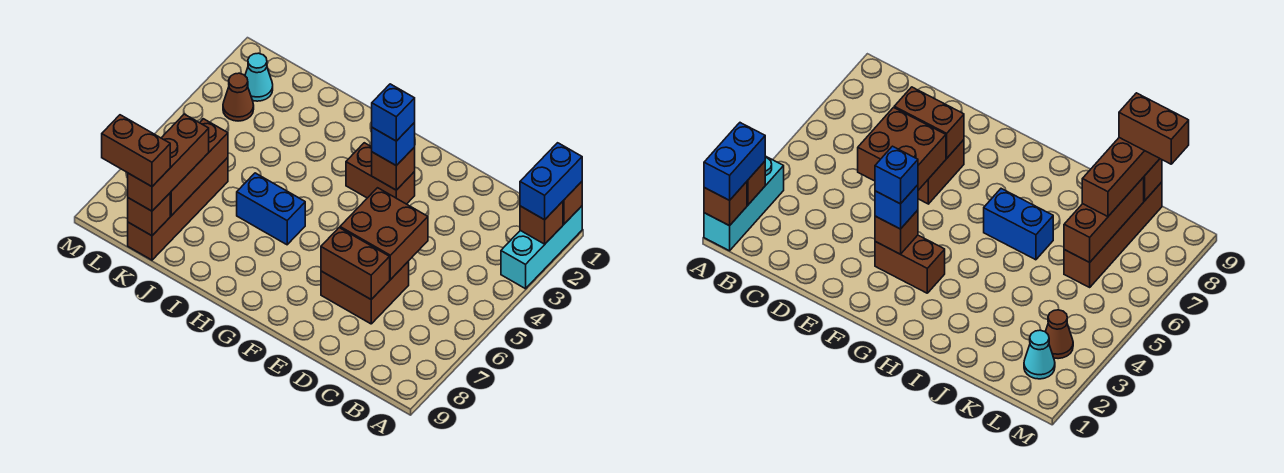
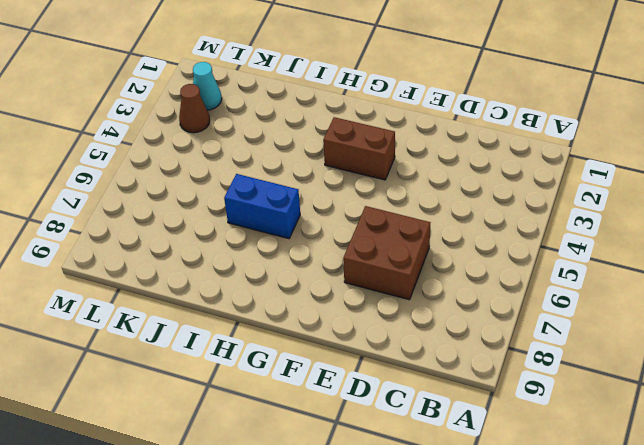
none -> cyan brick A1:A3 level 1
none -> brown brick K6:K9 level 1
none -> brown brick A1 level 2

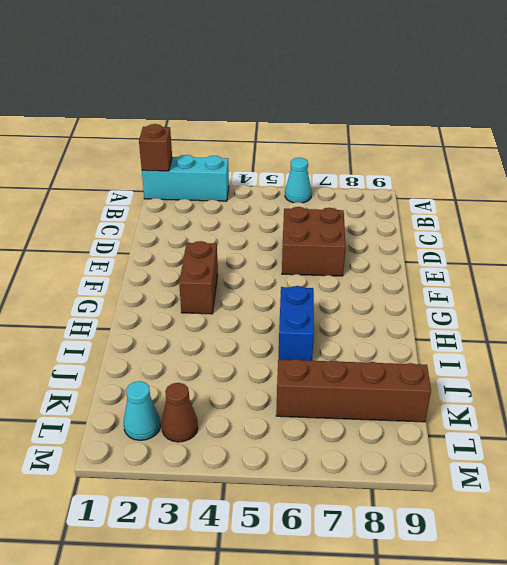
cyan cone A6 level 1 -> none
none -> brown brick A2 level 2
none -> brown brick D5:E6 level 2
none -> brown brick D7:E7 level 2

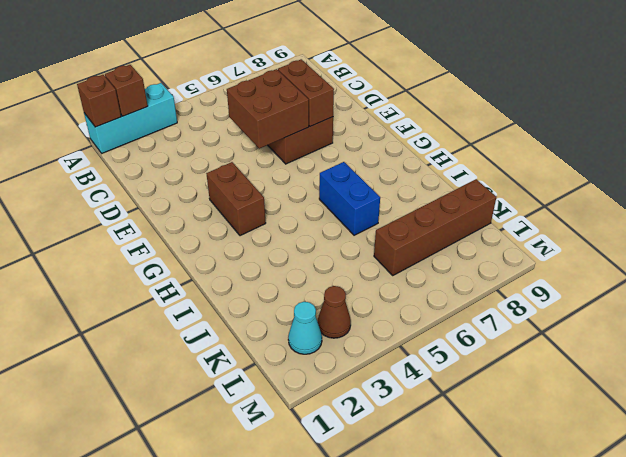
none -> brown brick F3 level 2
none -> brown brick K6:K8 level 2
none -> brown brick K9 level 2

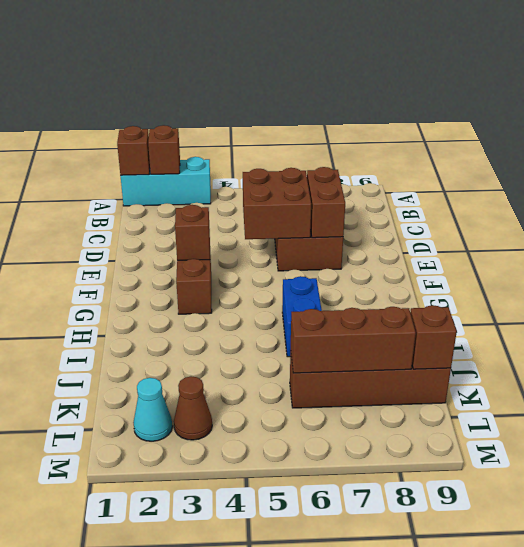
none -> blue brick A1:A2 level 3
none -> blue brick F3 level 3
none -> brown brick K7:K9 level 3

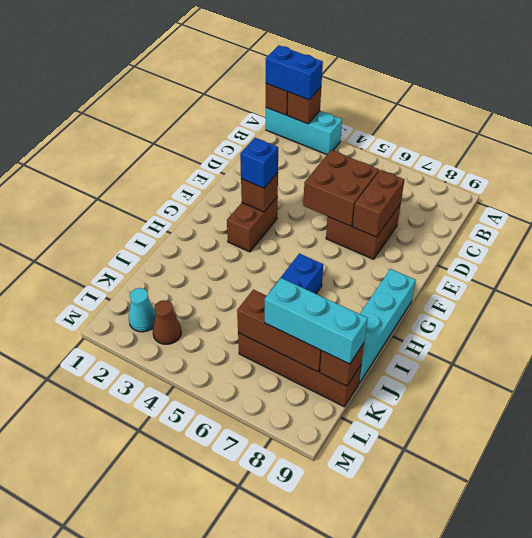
cyan brick G9:J9 level 1 -> none
cyan brick K7:K9 level 3 -> brown brick K7:K9 level 3
none -> blue brick F3 level 4
none -> brown brick K9:L9 level 4

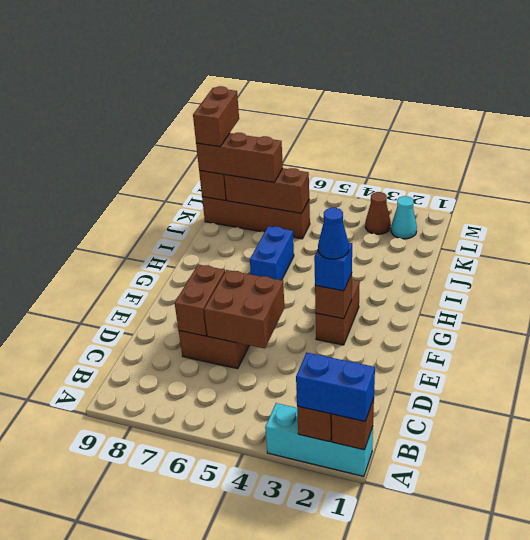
blue cone F3 level 4 -> blue brick F3 level 4

